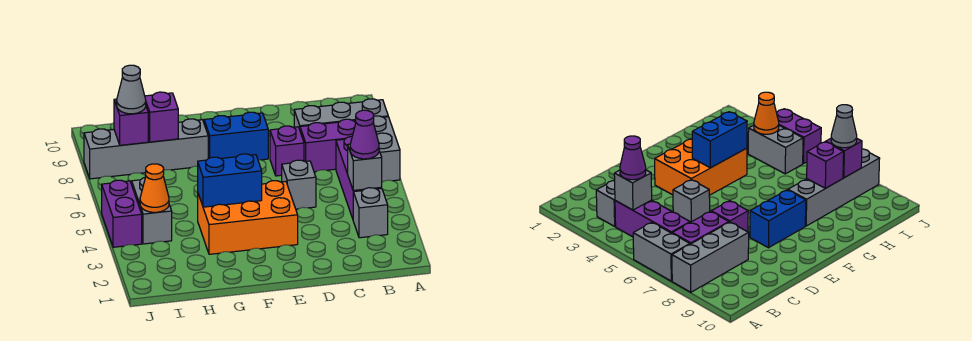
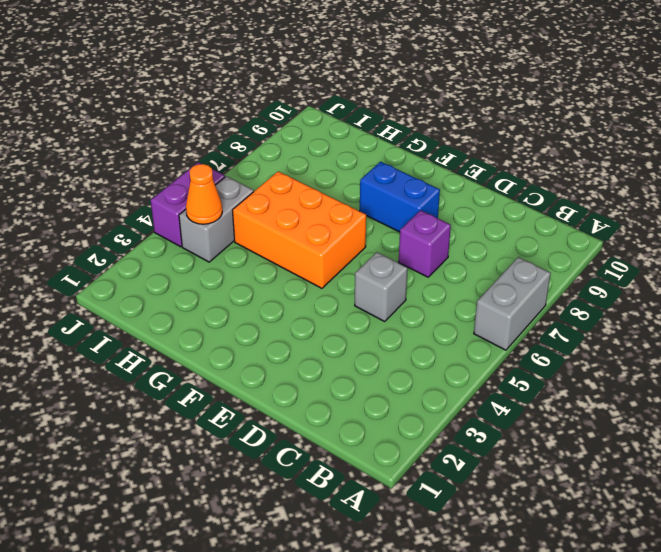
orange brick F5:H6 level 1 -> orange brick E3:G4 level 1
none -> grey brick A8:C8 level 1
none -> grey brick B3 level 1
none -> purple brick B4:B6 level 1

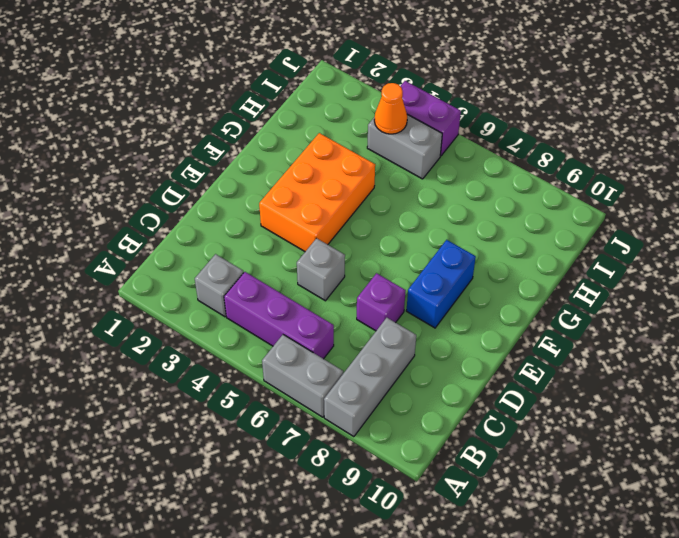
none -> purple brick B7:C7 level 1
none -> grey brick G8:J8 level 1
none -> grey brick B4 level 2

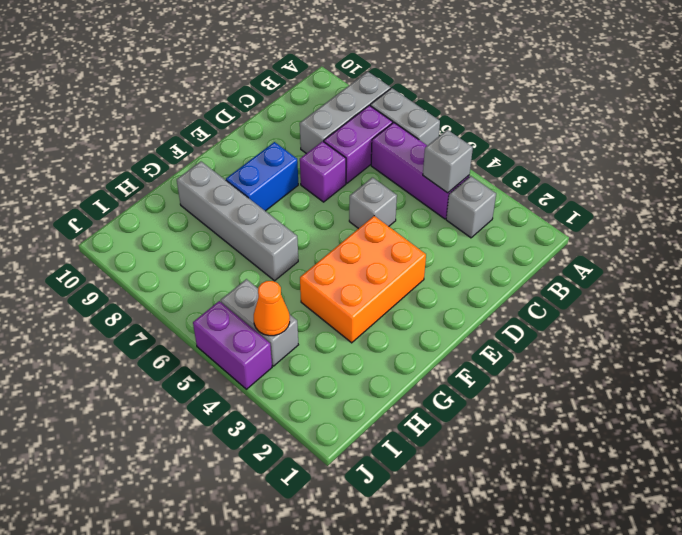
grey brick G6:G9 level 1 -> grey brick G8:J8 level 1
none -> blue brick F4:G4 level 2
none -> purple brick H8 level 2
none -> purple brick I8 level 2

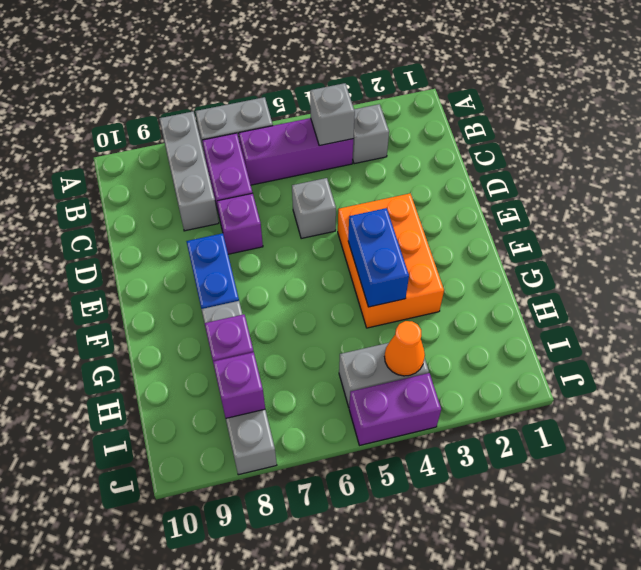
none -> purple cone B4 level 3
none -> grey cone I8 level 3

